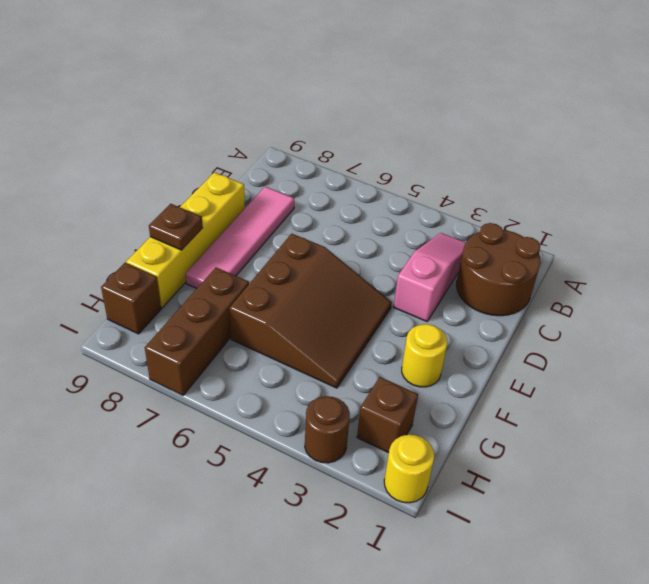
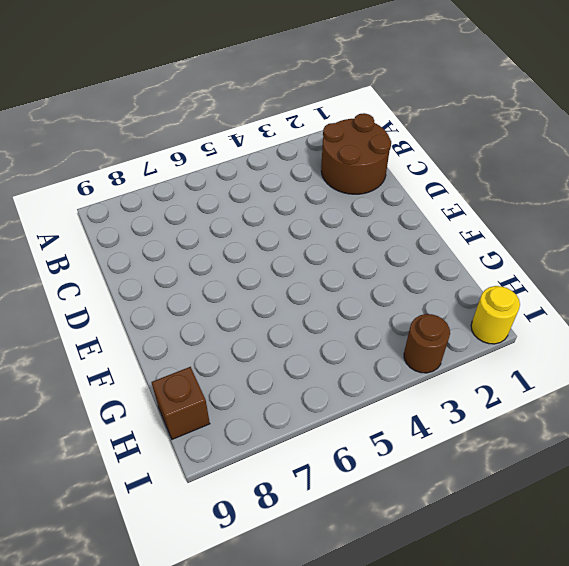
none -> pink slope B3:D3 level 1 top D
none -> pink tile C8:F8 level 1
none -> yellow brick D9:G9 level 1

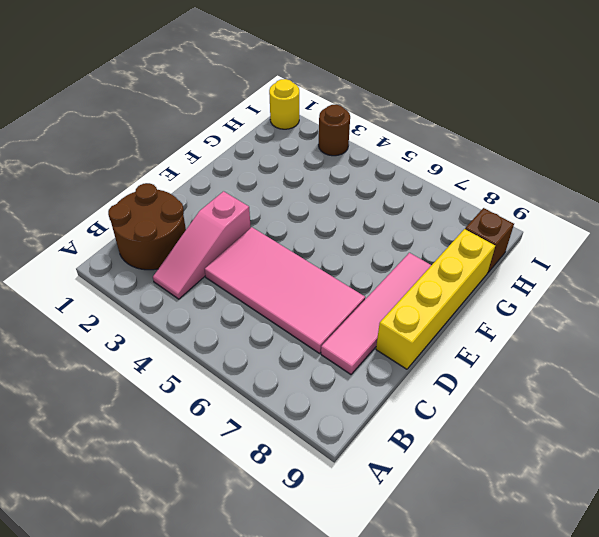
pink tile C4:D7 level 1 -> none
none -> brown slope E4:G6 level 1 top 6
none -> yellow round brick F2 level 1
none -> brown brick G7:I7 level 1

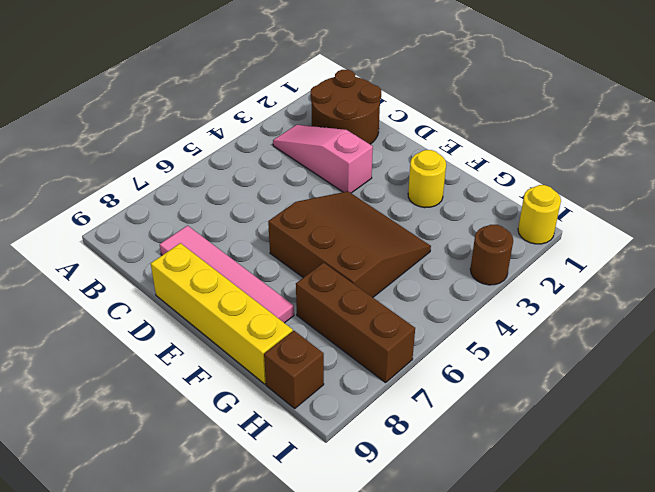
none -> brown brick H2 level 1
none -> brown plate F9 level 2

